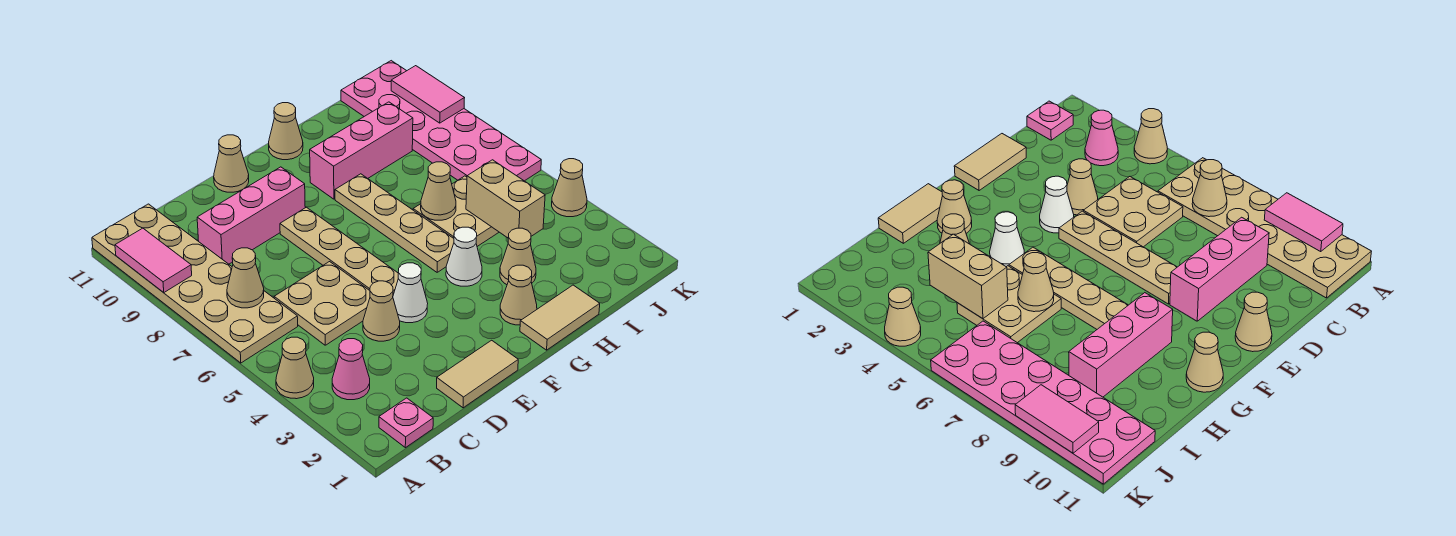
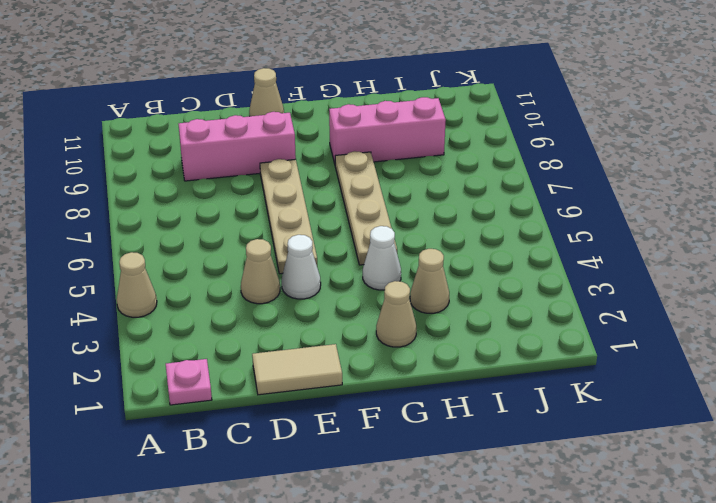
none -> tan plate A6:B11 level 1
none -> pink cone B3 level 1
none -> tan plate C5:D6 level 1

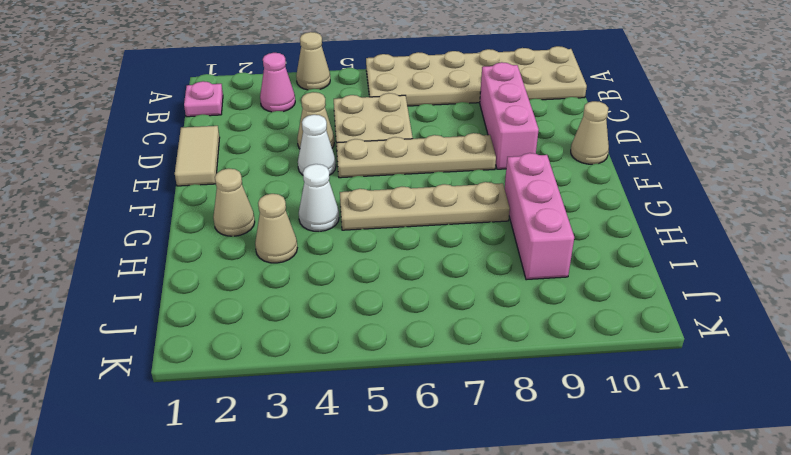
none -> tan tile G1:H1 level 1
none -> tan cone G11 level 1
none -> tan plate H5:I6 level 1

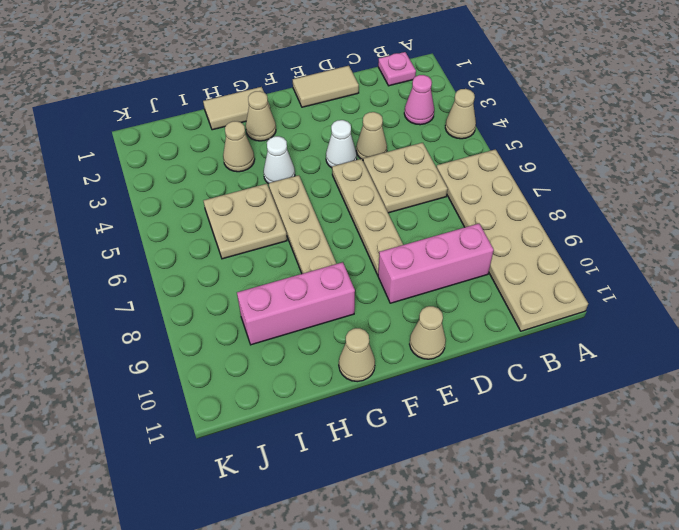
none -> pink plate J6:K11 level 1
none -> tan cone K4 level 1
none -> pink tile A9:A10 level 2

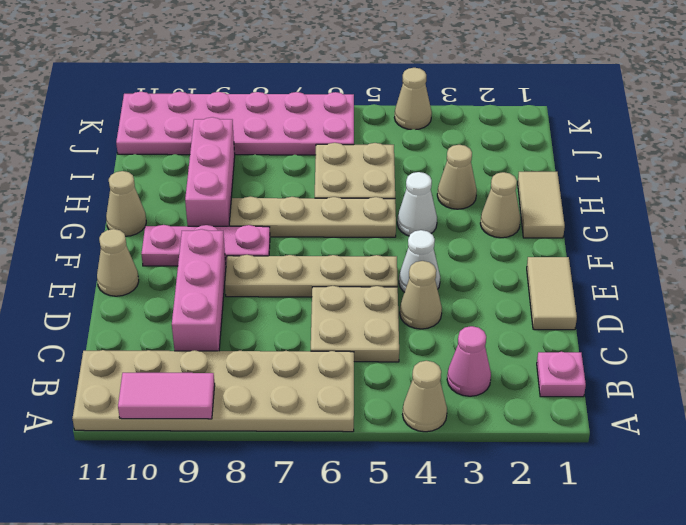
pink plate F8:F10 level 1 -> none
none -> tan cone B7 level 2
none -> tan cone H6 level 2
none -> tan brick I4:I5 level 2

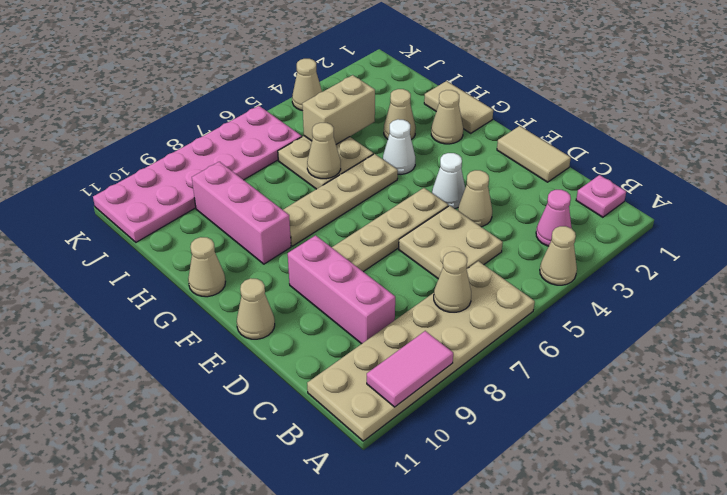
none -> pink tile K9:K10 level 2

